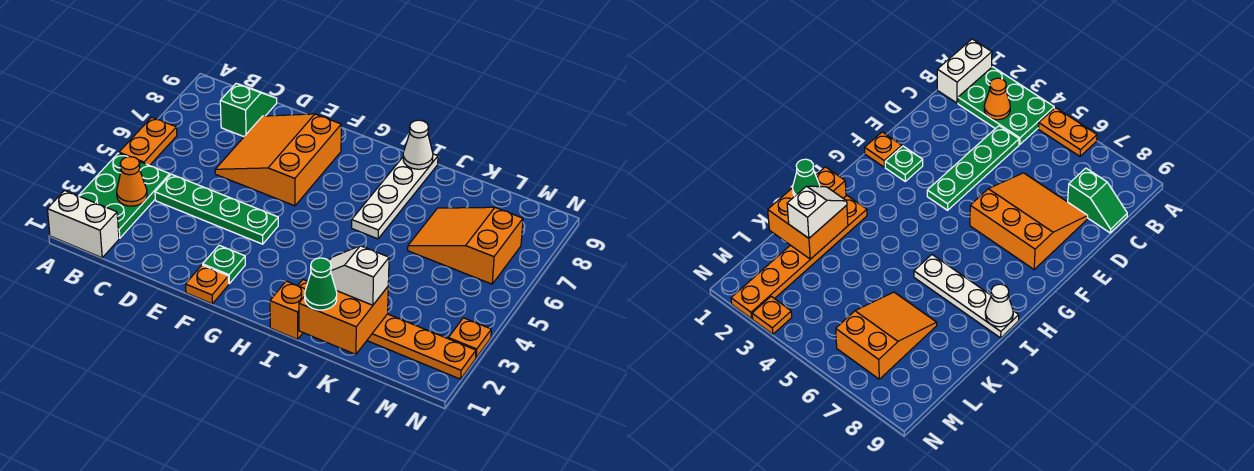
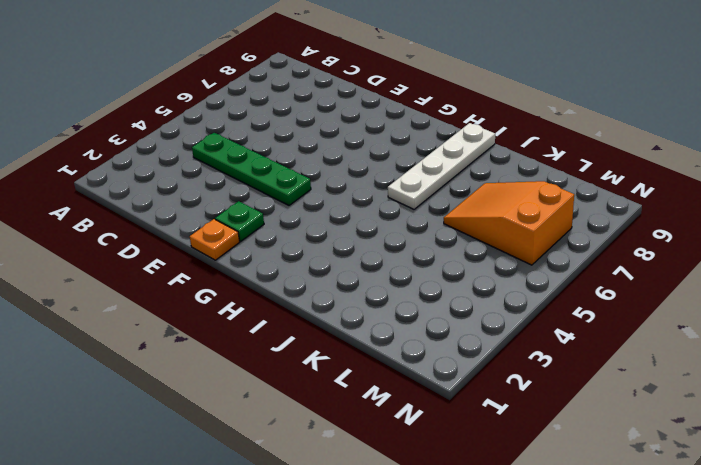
none -> white brick A1:B1 level 1
none -> green plate A2:B4 level 1
none -> orange plate A5:A6 level 1

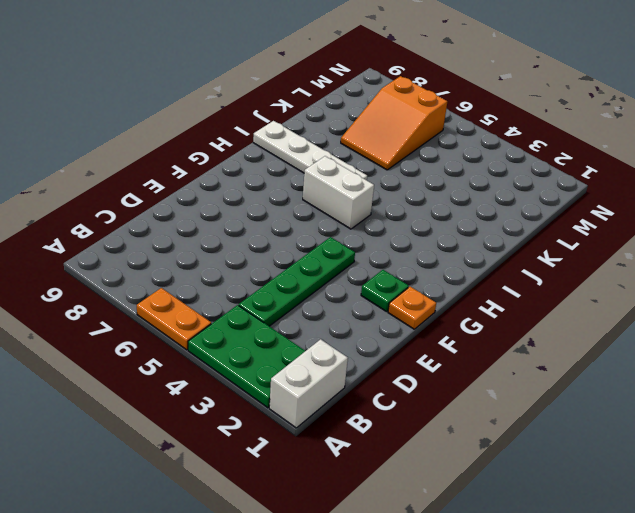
white brick H5:H6 level 1 -> none
none -> green slope C8:C9 level 1 top 8
none -> orange slope D6:F8 level 1 top F
none -> orange brick I1 level 1

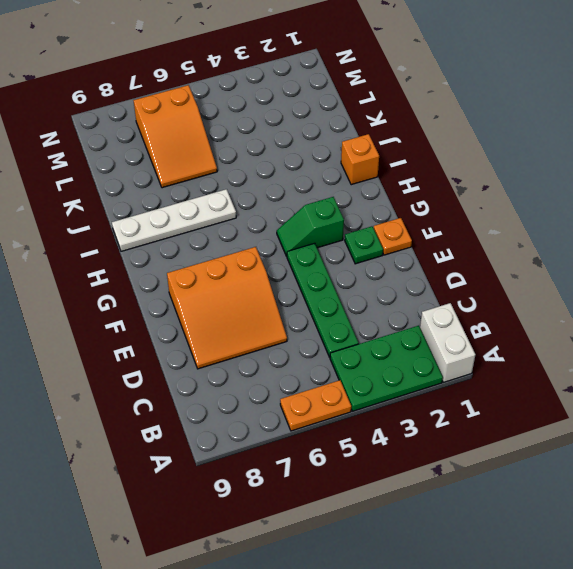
green slope G3:G4 level 1 top 3 -> green slope C8:C9 level 1 top 8
none -> orange plate I2:N2 level 1
none -> orange plate N3 level 1
none -> orange cone B3 level 2

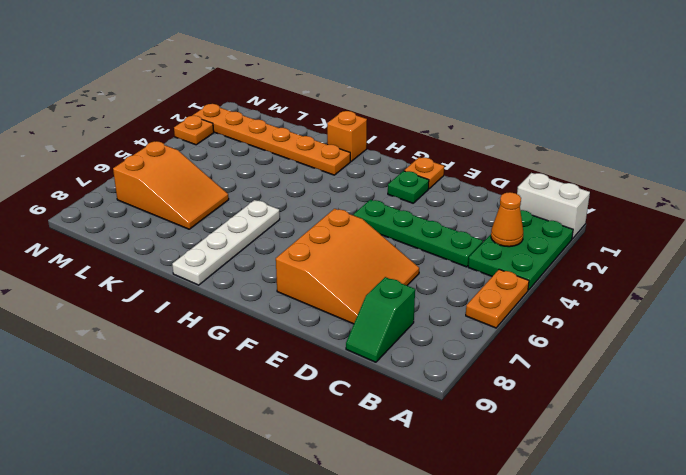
none -> white cone I9 level 2
none -> orange brick J1:K2 level 2
none -> green cone J1 level 3

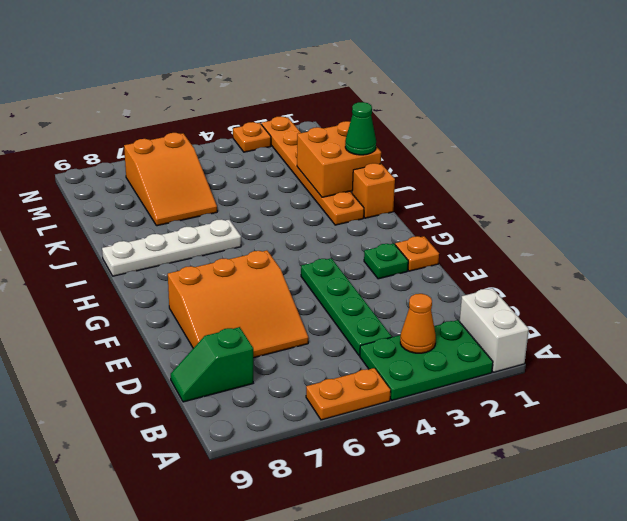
none -> white cone I9 level 2
none -> white slope J2:K2 level 3 top K

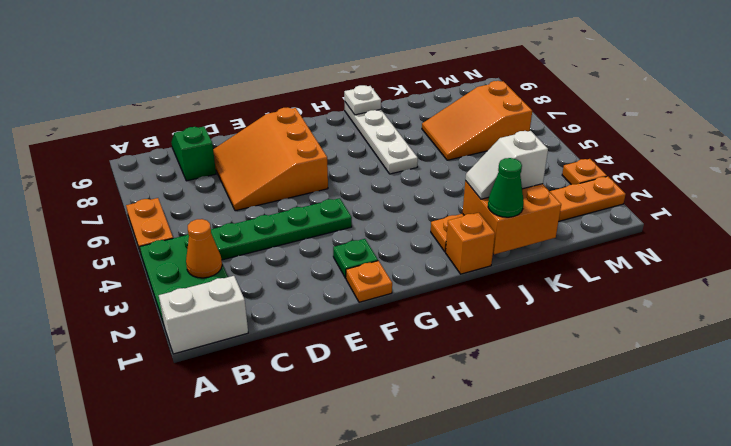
white plate I9 level 2 -> white cone I9 level 2

